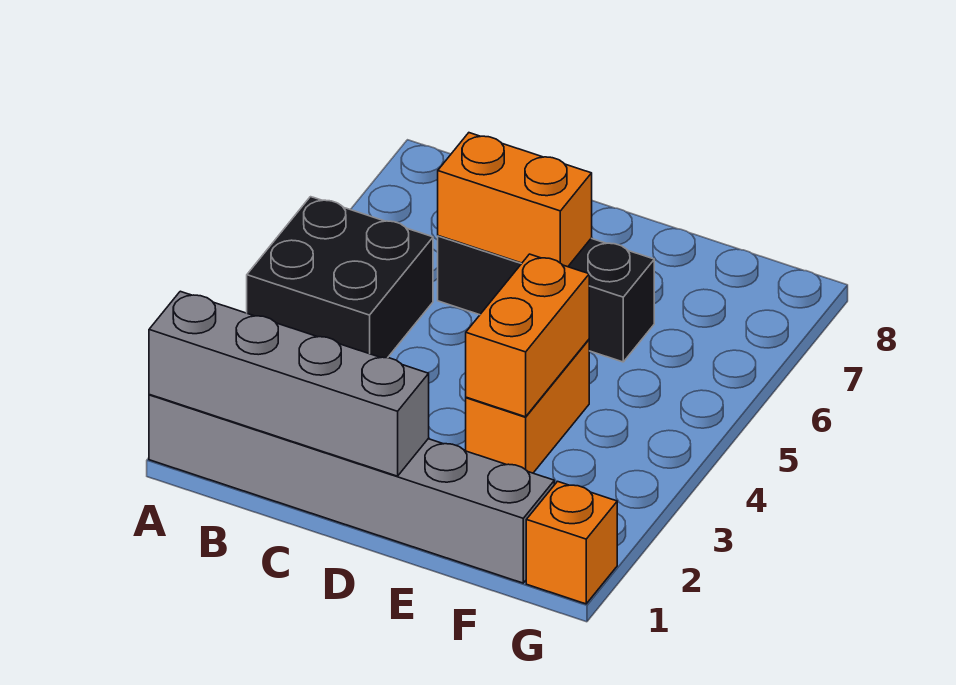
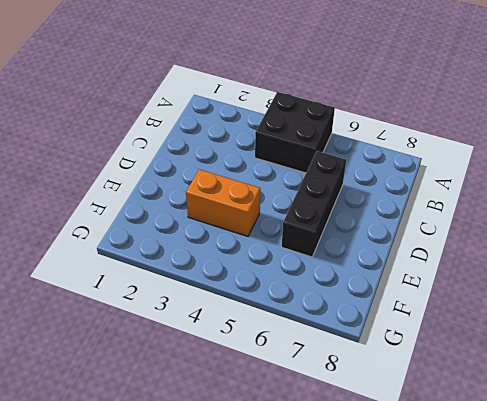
none -> grey brick A1:F1 level 1
none -> orange brick G1 level 1

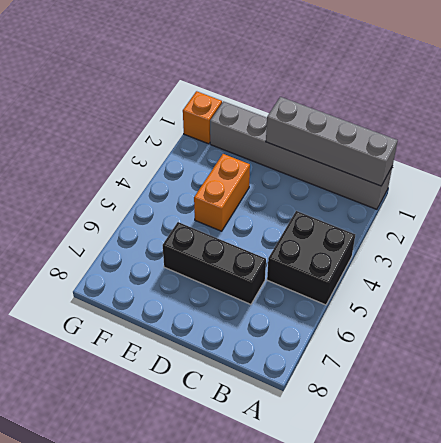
none -> orange brick C6:D6 level 2
none -> orange brick E3:E4 level 2

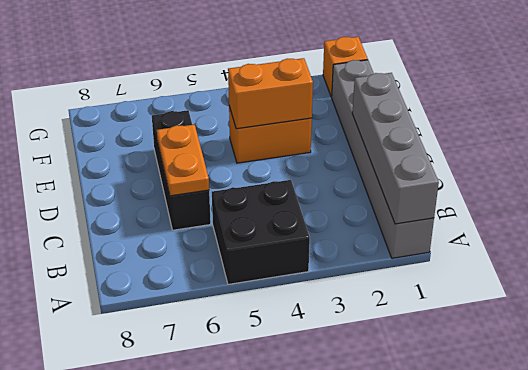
orange plate C6:D6 level 2 -> orange brick C6:D6 level 2

